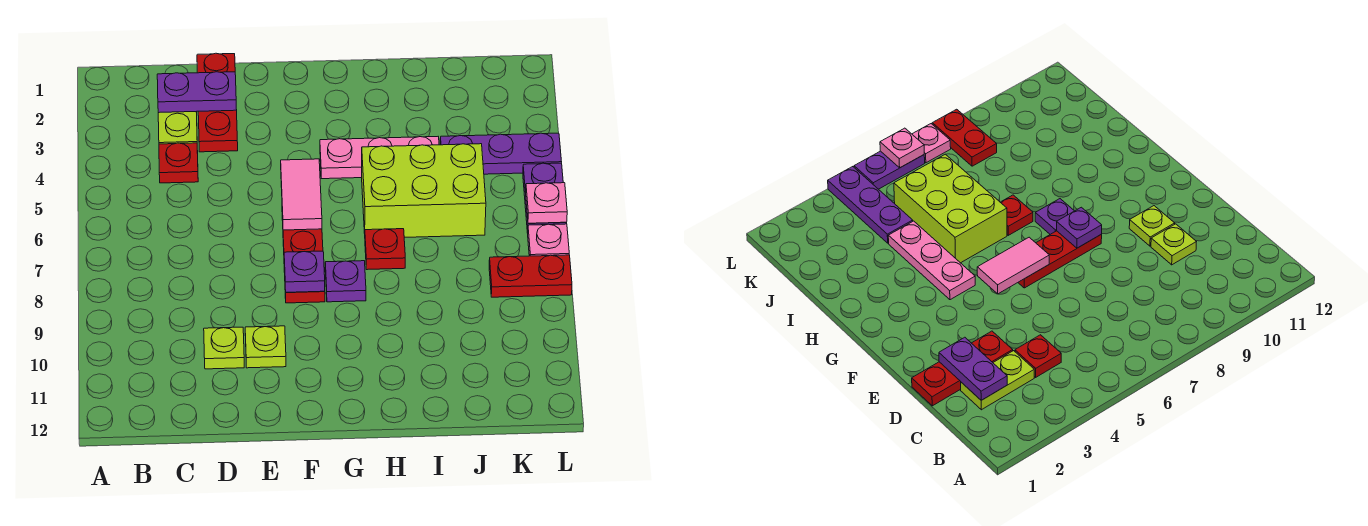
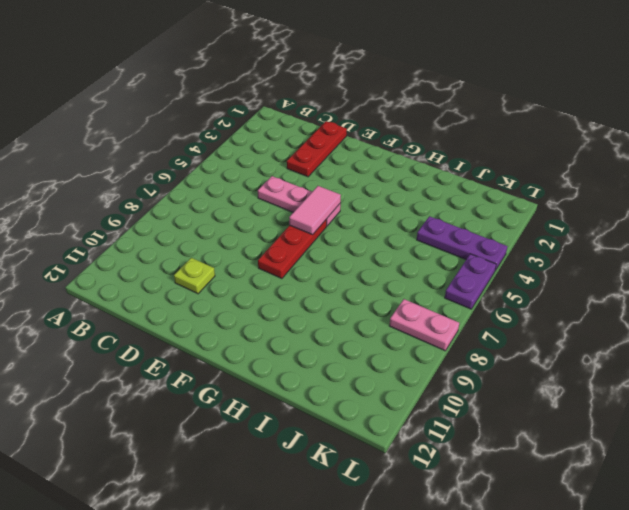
pink plate D5:F5 level 1 -> pink plate G4:I4 level 1
pink plate K8:L8 level 1 -> red plate K8:L8 level 1
none -> lime plate C2:C3 level 1
none -> red plate C4 level 1
none -> lime plate E10 level 1

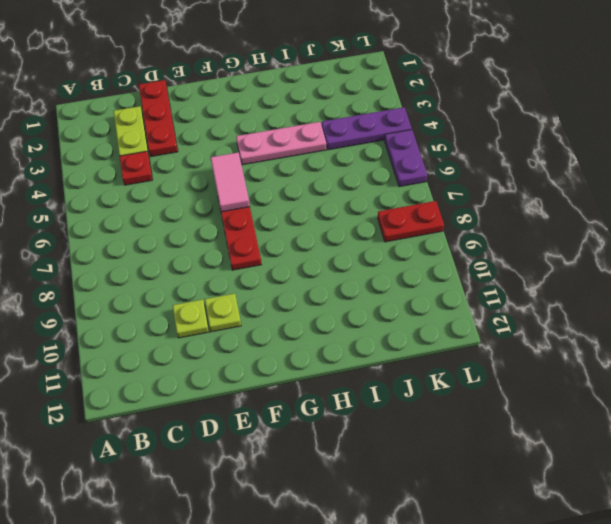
none -> purple plate G8 level 1
none -> lime brick H5:J6 level 1
none -> red plate H7 level 1

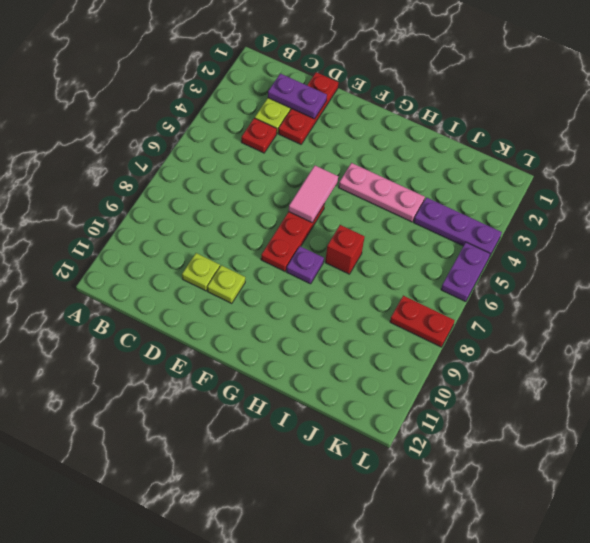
red brick H7 level 1 -> red plate H7 level 1
none -> lime brick H5:J6 level 1
none -> pink plate L7 level 1
none -> purple plate F8 level 2

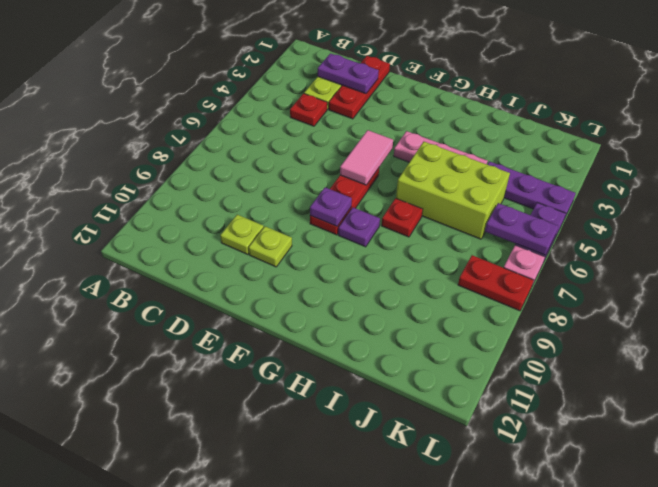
purple plate K6:L6 level 2 -> pink plate L6 level 2

